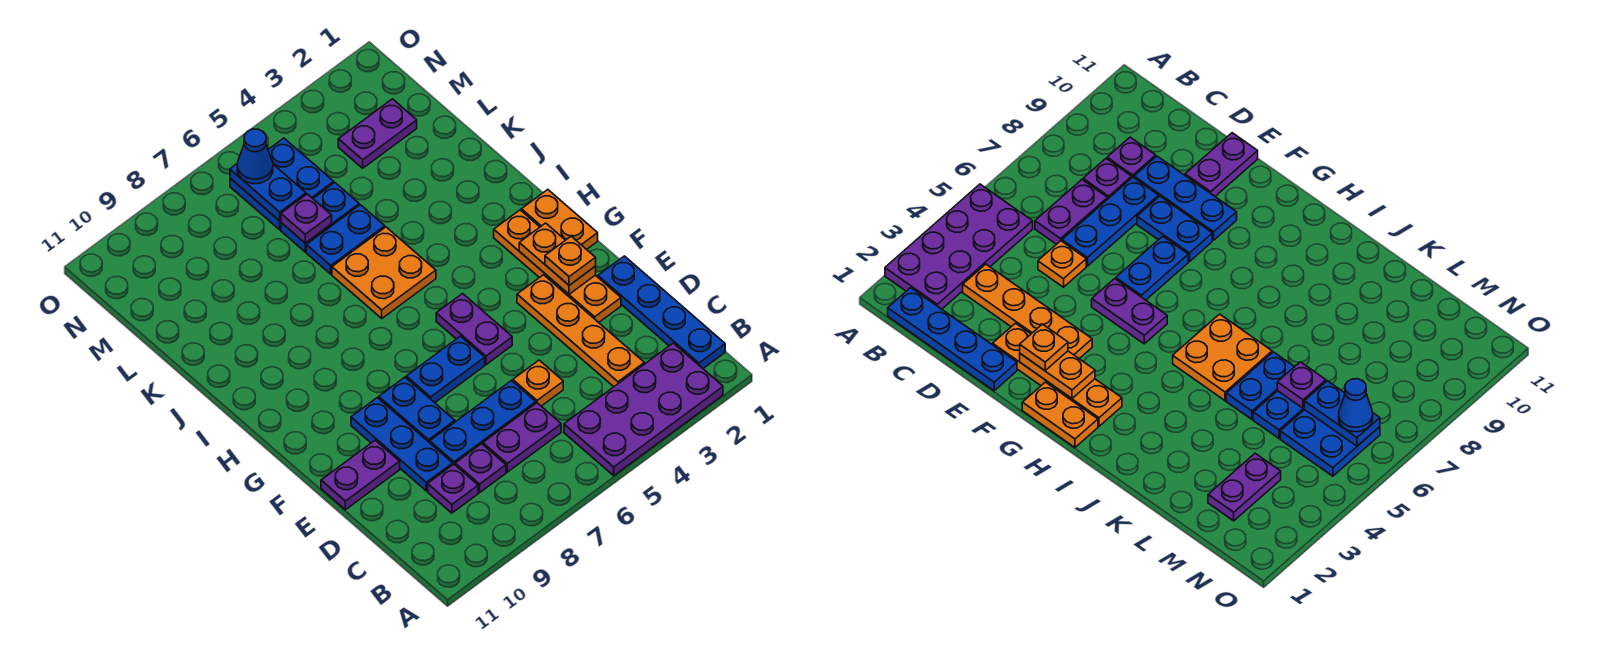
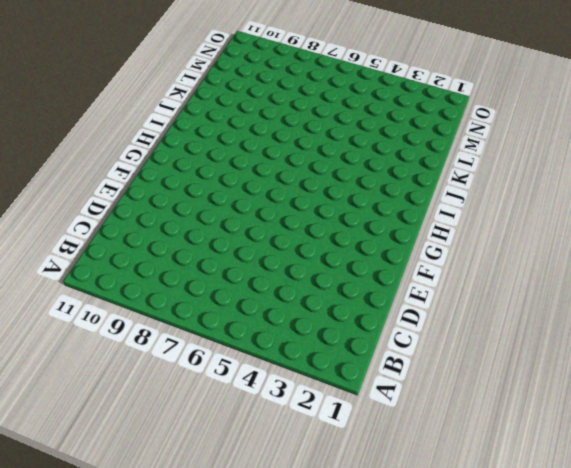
none -> purple plate A2:B5 level 1
none -> blue plate B1:E1 level 1
none -> orange plate C3:F3 level 1

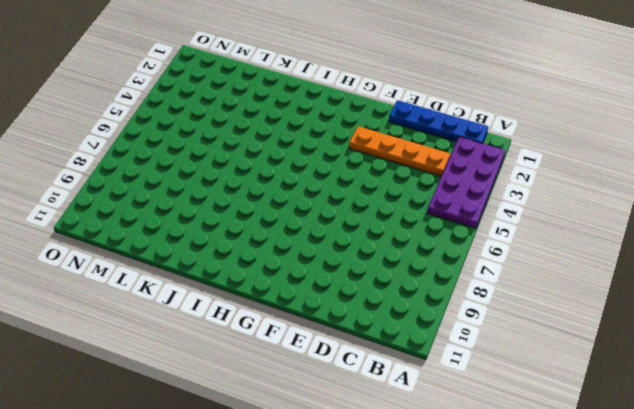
none -> purple plate C6:C7 level 1
none -> purple plate C8 level 1
none -> purple plate C9 level 1

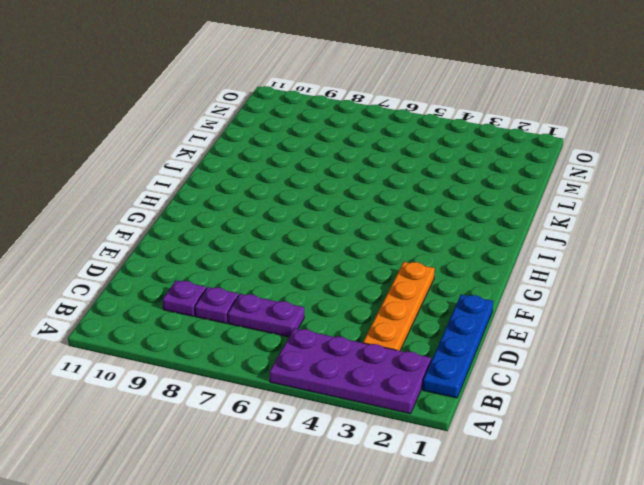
none -> orange plate D5 level 1
none -> blue plate D6:D8 level 1
none -> blue plate D9:F9 level 1

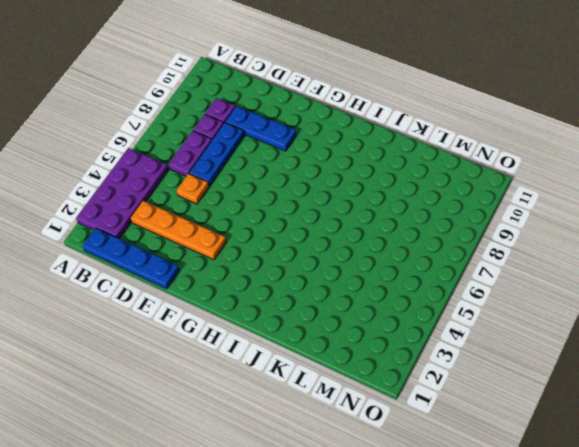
none -> orange plate E2:H2 level 1
none -> blue plate E8:F8 level 1
none -> purple plate E10:E11 level 1

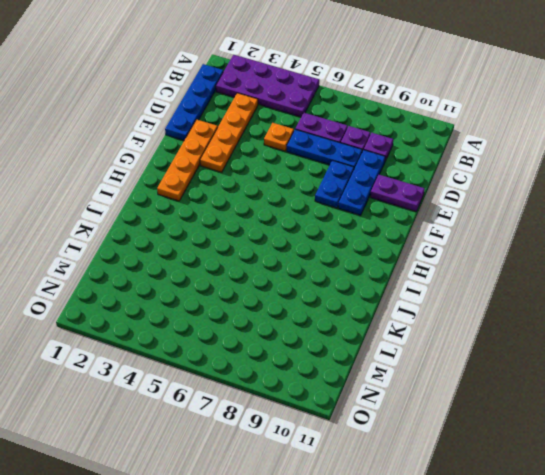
none -> purple plate F5:G5 level 1
none -> blue plate F6:F7 level 1
none -> orange plate G1:H1 level 1

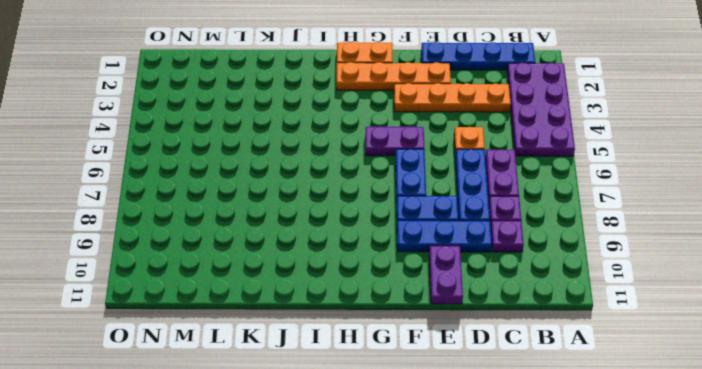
none -> orange plate I5:J6 level 1
none -> blue plate K5:K6 level 1
none -> blue plate L5:L6 level 1

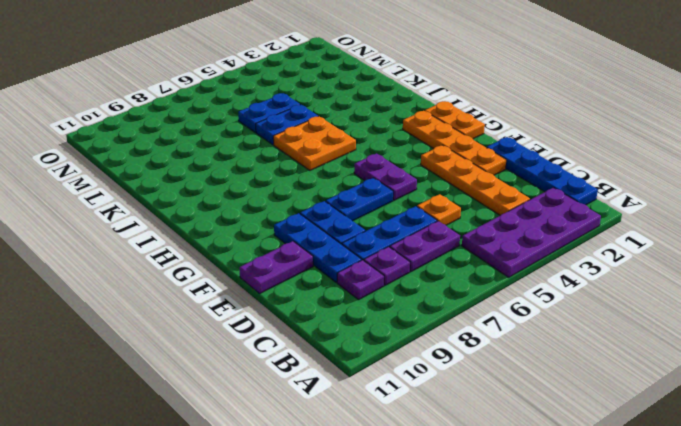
none -> purple plate M2:M3 level 1
none -> blue plate M5:N6 level 1
none -> orange plate F2:G2 level 2

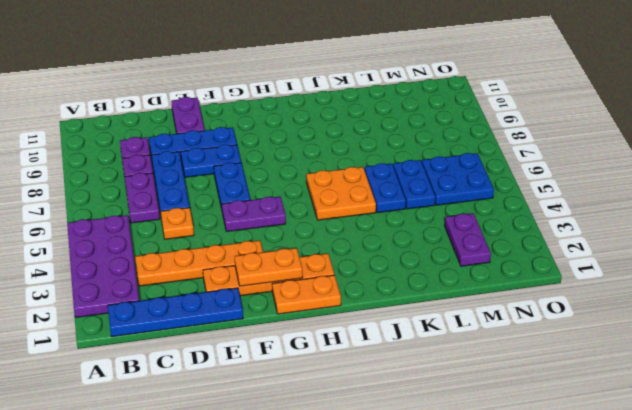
none -> purple plate L6 level 2
none -> blue plate M6:N6 level 2
none -> orange plate F2 level 3

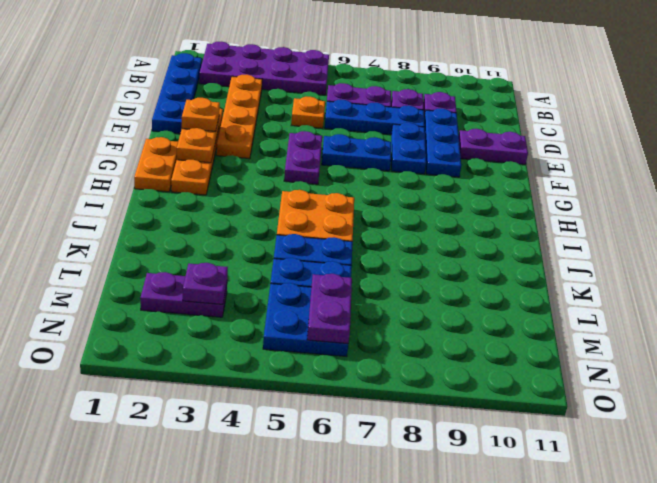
purple plate M3 level 2 -> purple plate L6 level 2
purple plate M6:N6 level 2 -> blue plate M6:N6 level 2
none -> blue cone N6 level 3

